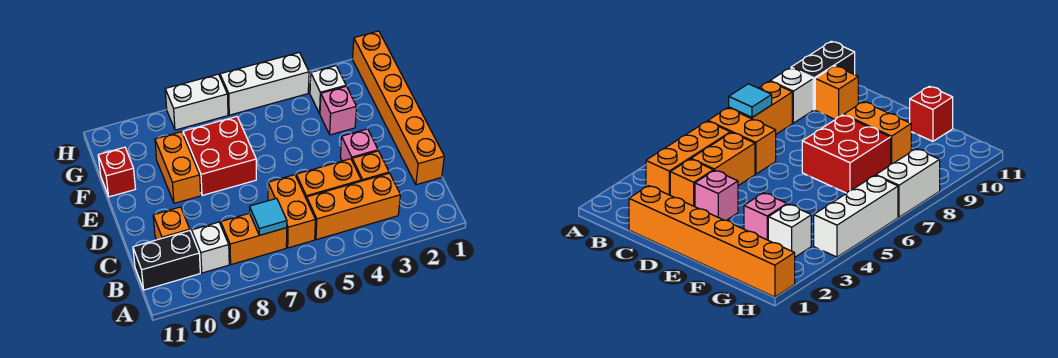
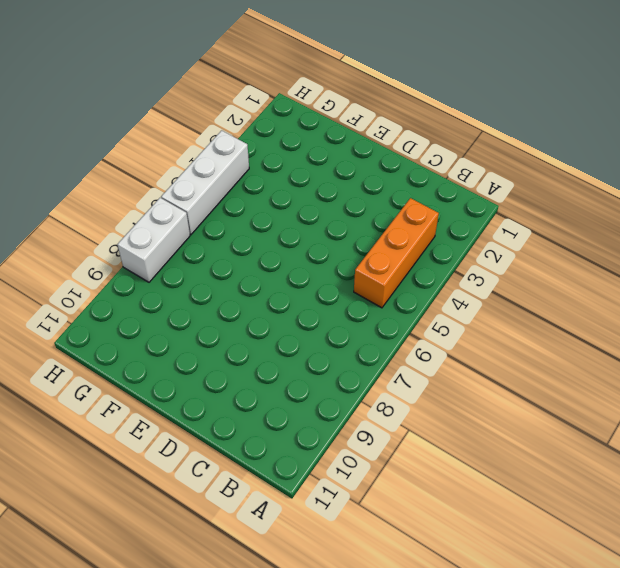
none -> orange brick B6:C6 level 1
none -> orange brick B7:B8 level 1
none -> white brick B9 level 1

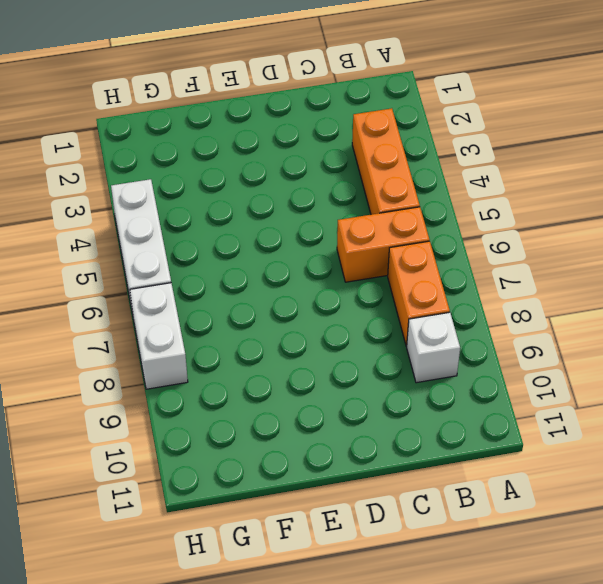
none -> black brick B10:B11 level 1
none -> orange brick C1:H1 level 1
none -> orange brick C3 level 1

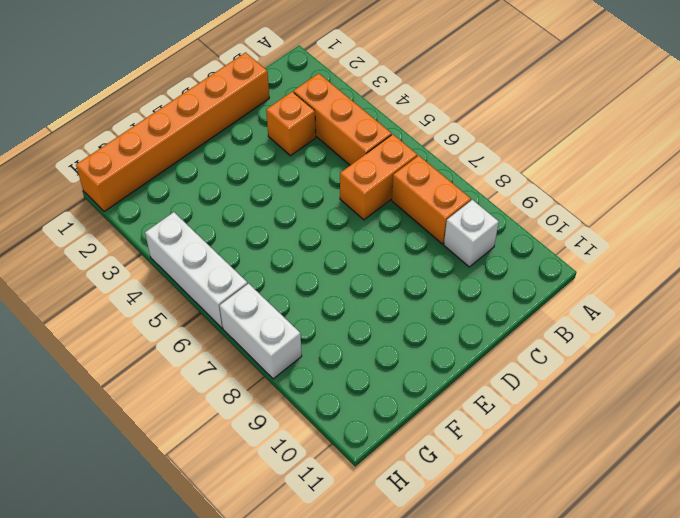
none -> black brick B10:B11 level 1
none -> orange brick C4:C5 level 1
none -> orange brick C10 level 1

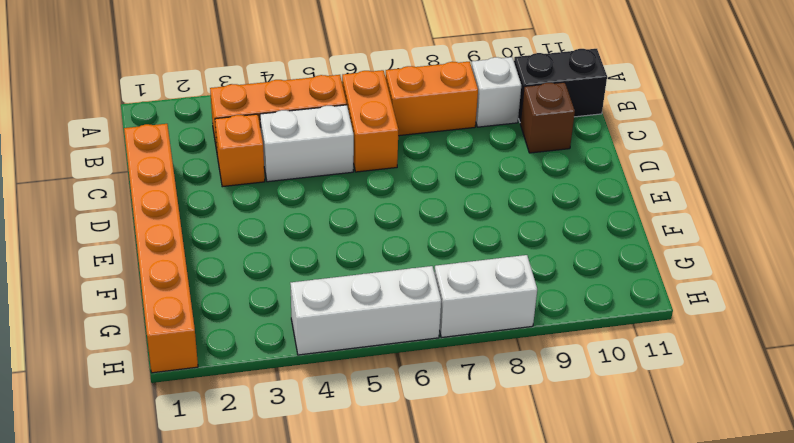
white brick C4:C5 level 1 -> orange brick C4:C5 level 1
brown brick C10 level 1 -> orange brick C10 level 1
none -> pink brick D3 level 1
none -> red brick E7:F8 level 1
none -> orange brick E9:F9 level 1

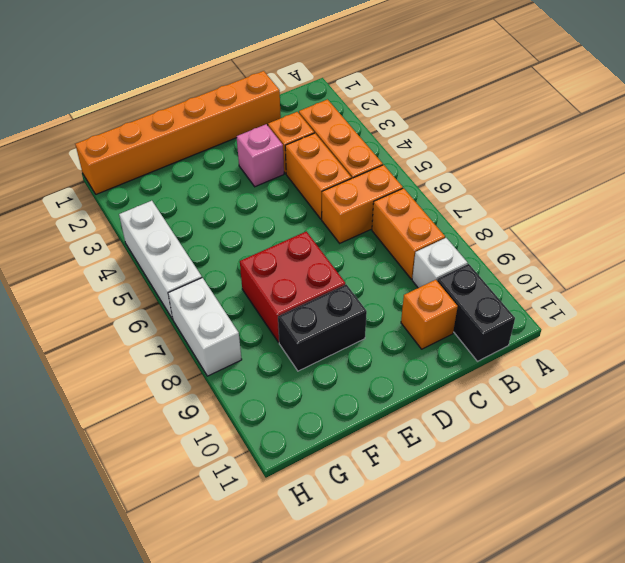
black brick E9:F9 level 1 -> orange brick E9:F9 level 1
none -> pink brick F3 level 1
none -> red brick F11 level 1
none -> white brick G3 level 1

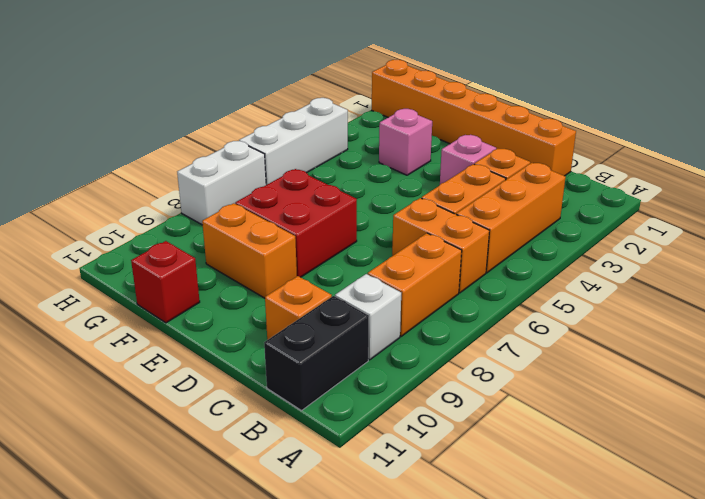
none -> white brick G3 level 1
none -> cyan tile B7 level 2

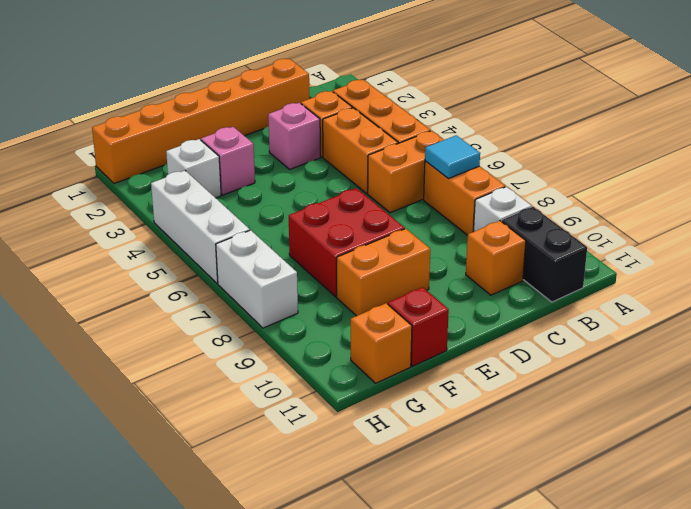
orange brick G11 level 1 -> none

